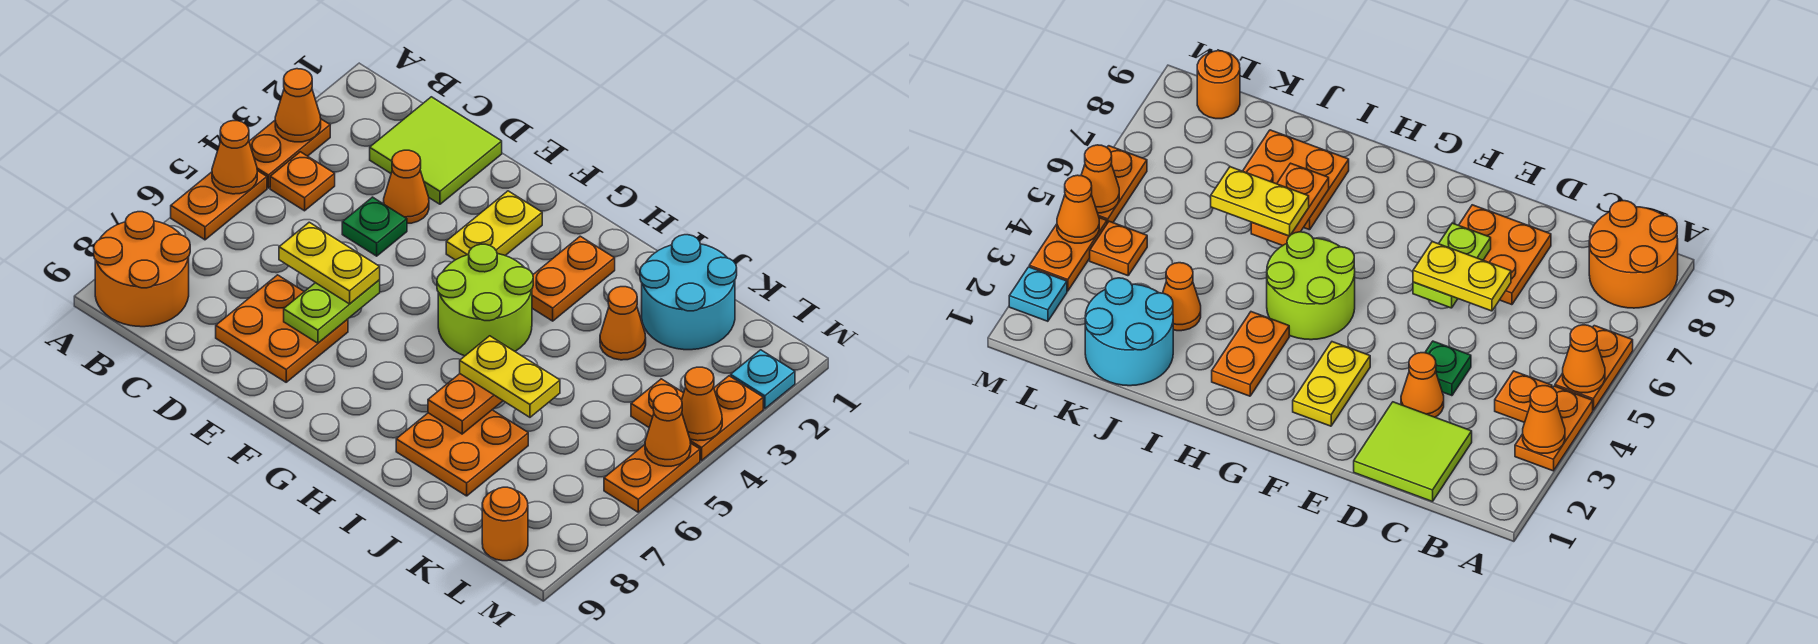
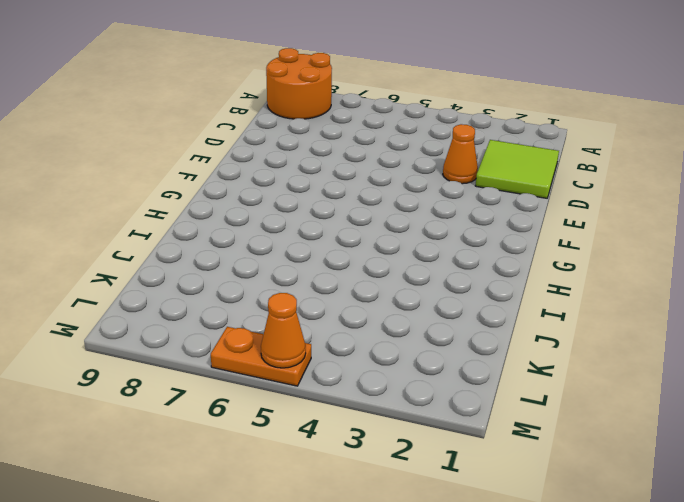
none -> orange plate A3:A4 level 1
none -> orange plate A5:A6 level 1
none -> orange plate B4 level 1

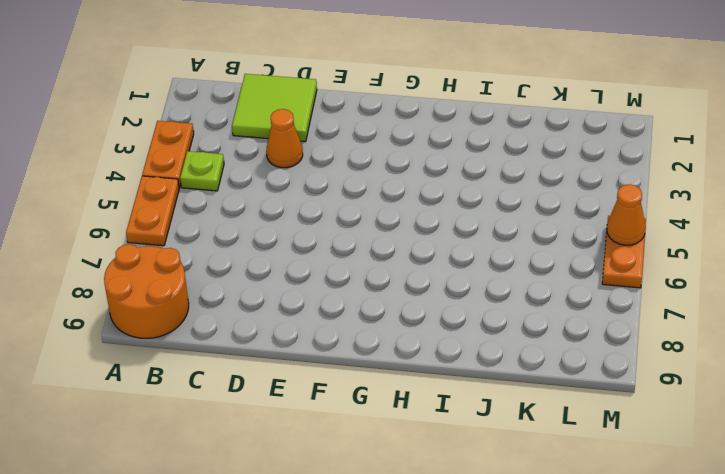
lime plate B4 level 1 -> orange plate B4 level 1
none -> green plate D4 level 1
none -> orange plate D7:E8 level 1
none -> yellow plate F2:F3 level 1

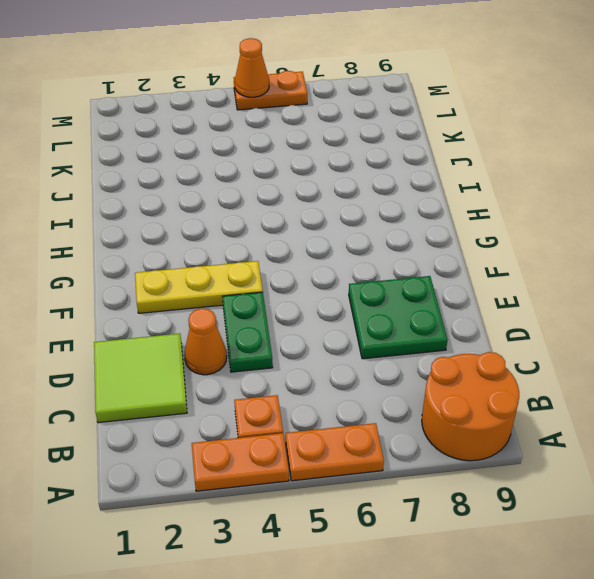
green plate D4:E4 level 1 -> green plate D4 level 1
green plate D7:E8 level 1 -> orange plate D7:E8 level 1
yellow plate F2:F4 level 1 -> yellow plate F2:F3 level 1
none -> lime round brick G4:H5 level 1
none -> orange plate H2:H3 level 1
none -> orange plate I7:J8 level 1

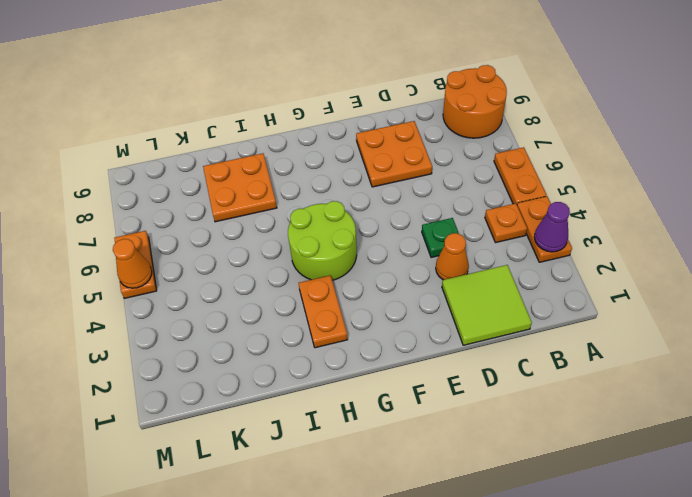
purple cone A3 level 2 -> orange cone A3 level 2
none -> yellow plate F2:F3 level 1
none -> cyan round brick J1:K2 level 1
none -> orange cone J3 level 1

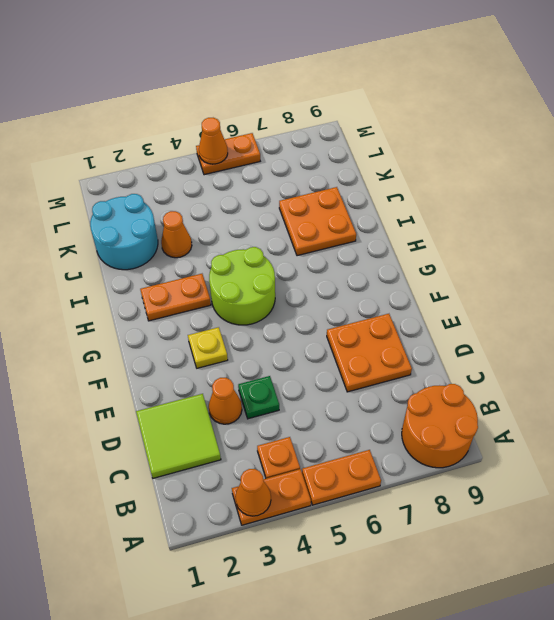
yellow plate F3 level 1 -> yellow plate F2:F3 level 1
none -> orange plate L4 level 1
none -> orange round brick L9 level 1
none -> cyan plate M2 level 1

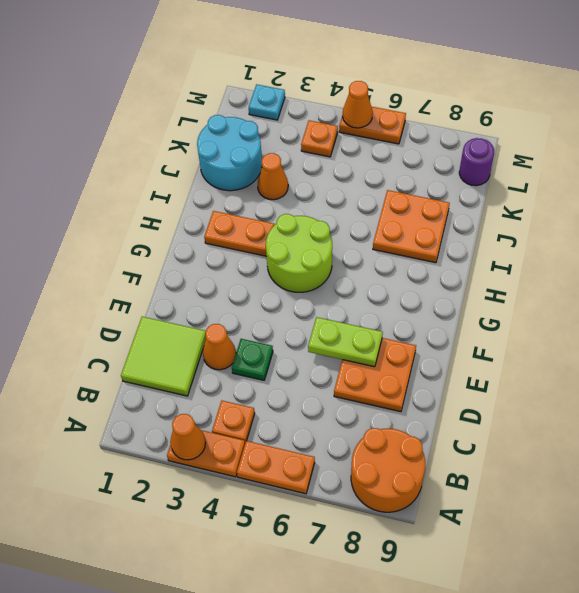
purple round brick L9 level 1 -> orange round brick L9 level 1
none -> yellow plate F2:F3 level 1
none -> orange plate M3:M4 level 1
none -> orange cone A5 level 2

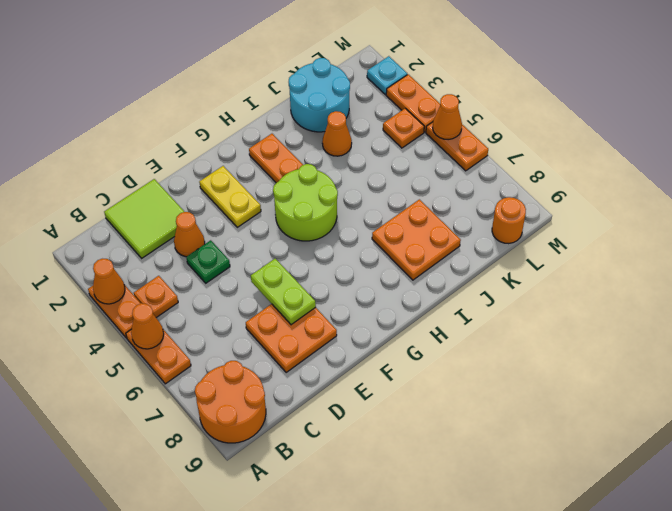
none -> orange plate I6:I7 level 2
none -> orange cone M4 level 2
none -> yellow plate D6:E6 level 3

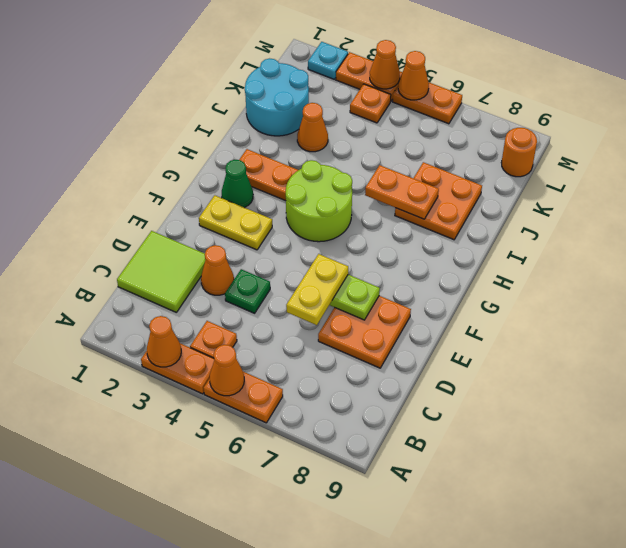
green cone G2 level 1 -> none
none -> orange round brick A8:B9 level 1
none -> yellow plate I6:J6 level 3

